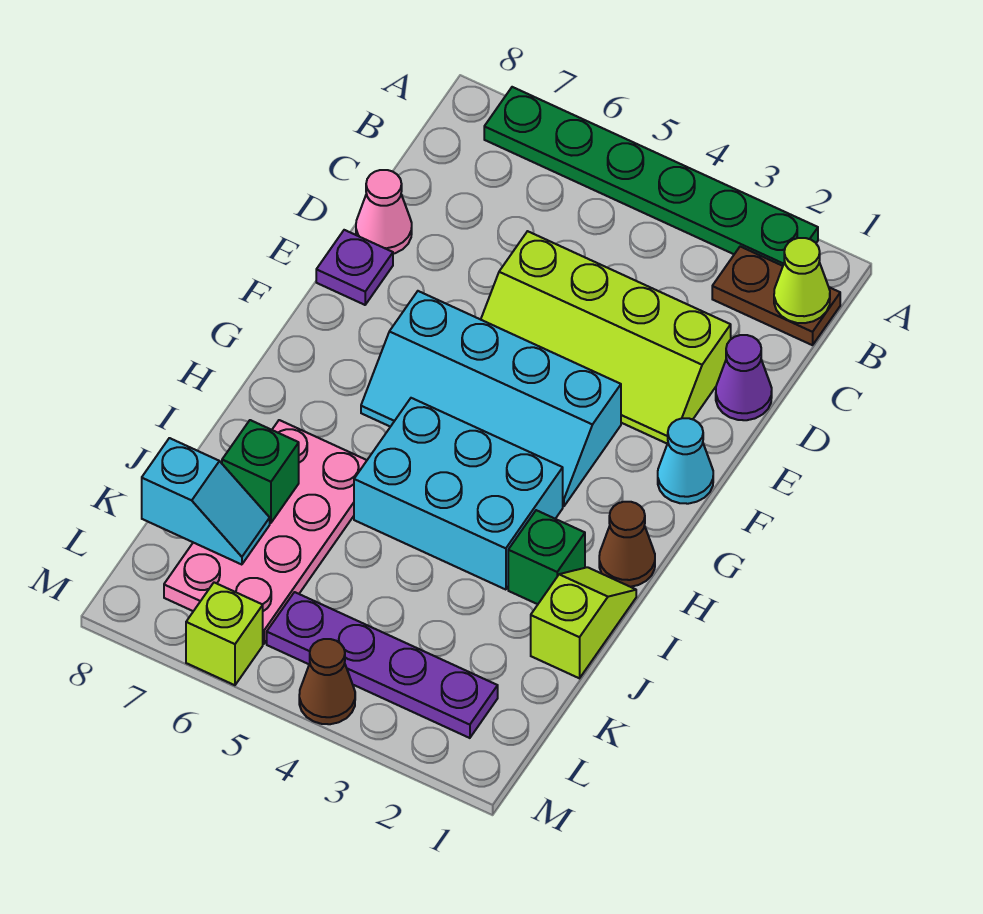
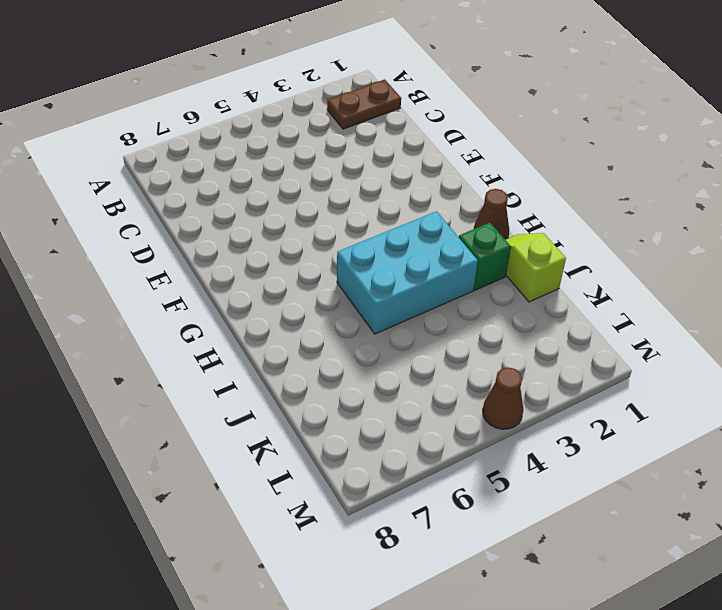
none -> green plate A2:A7 level 1
none -> purple cone D1 level 1
none -> lime slope D2:E5 level 1 top D

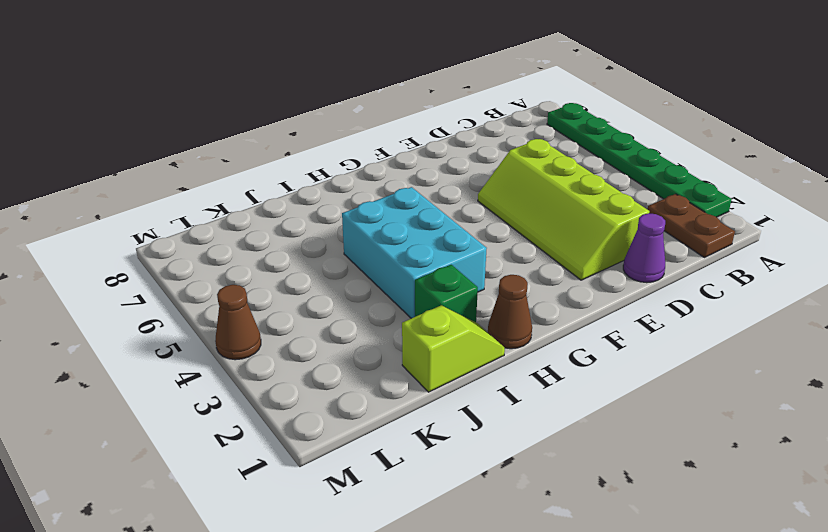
none -> pink cone D8 level 1
none -> purple plate E8 level 1
none -> cyan cone F1 level 1

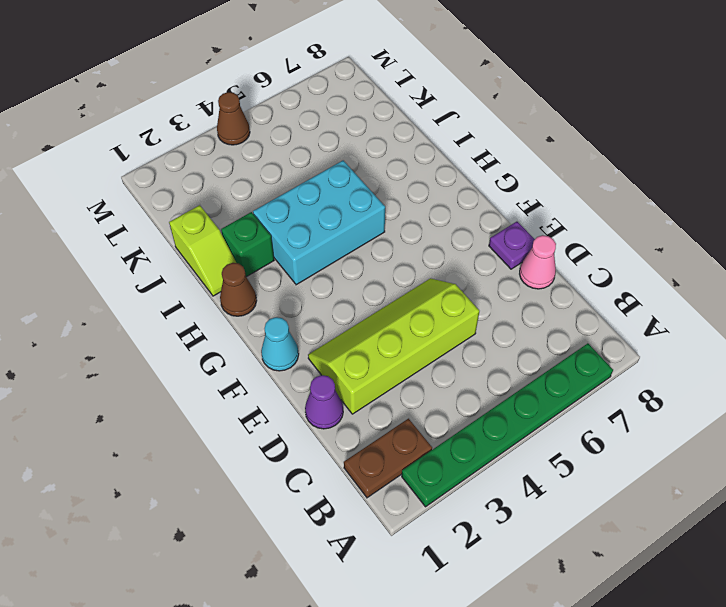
none -> cyan slope F3:G6 level 1 top F
none -> pink plate I6:L7 level 1
none -> purple plate L2:L5 level 1

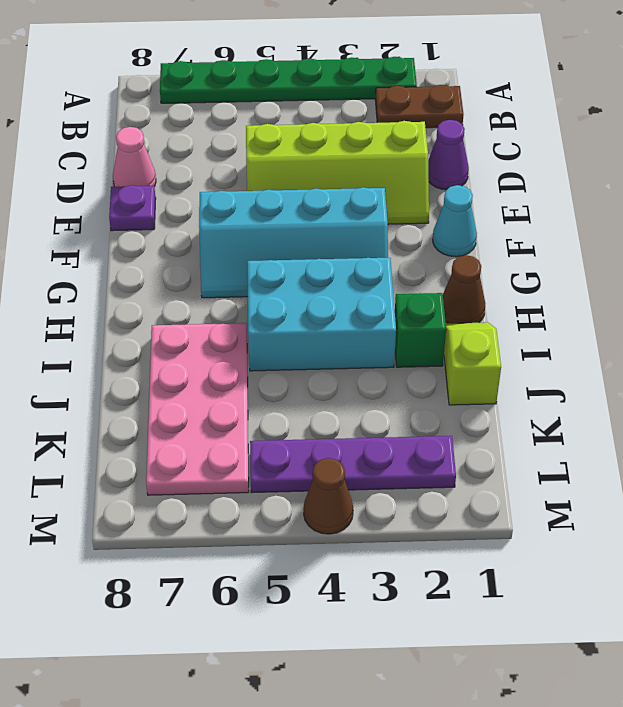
none -> lime brick M6 level 1
none -> lime cone B1 level 2
none -> green brick J7 level 2

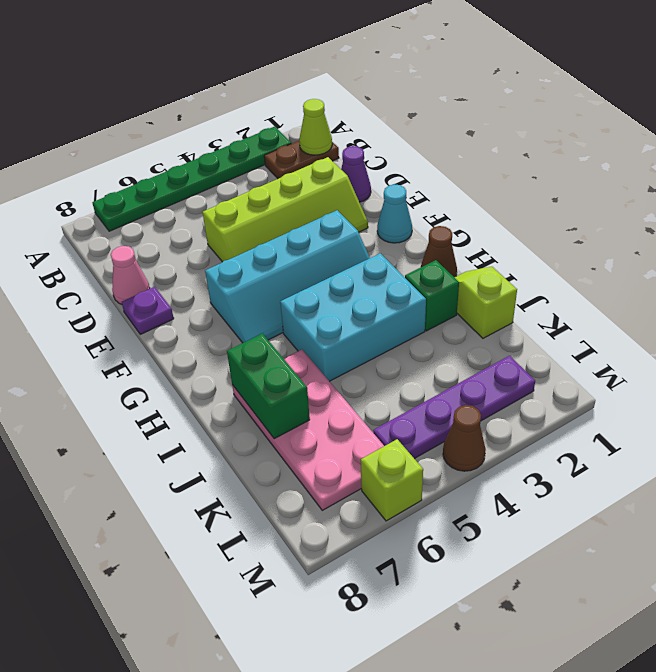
green brick I7:J7 level 2 -> green brick J7 level 2
none -> cyan slope K7:K8 level 2 top 8

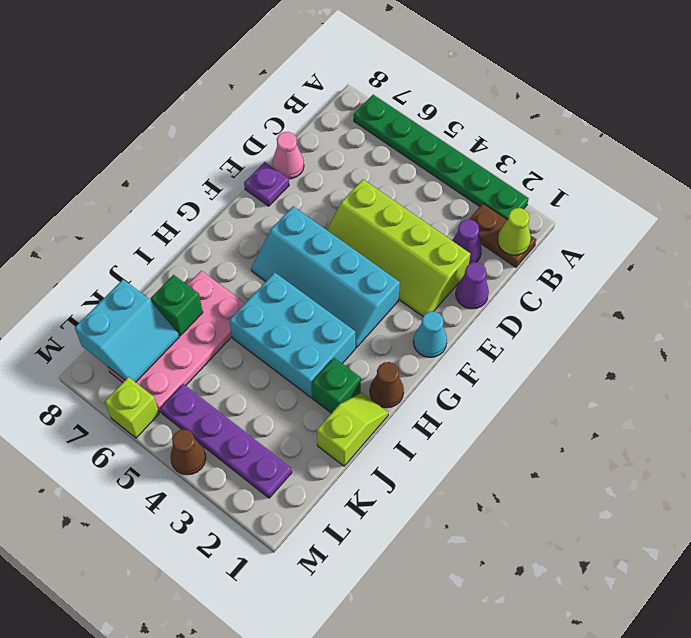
purple cone C2 level 1 -> none
cyan slope K7:L8 level 2 top 8 -> cyan slope K7:K8 level 2 top 8

